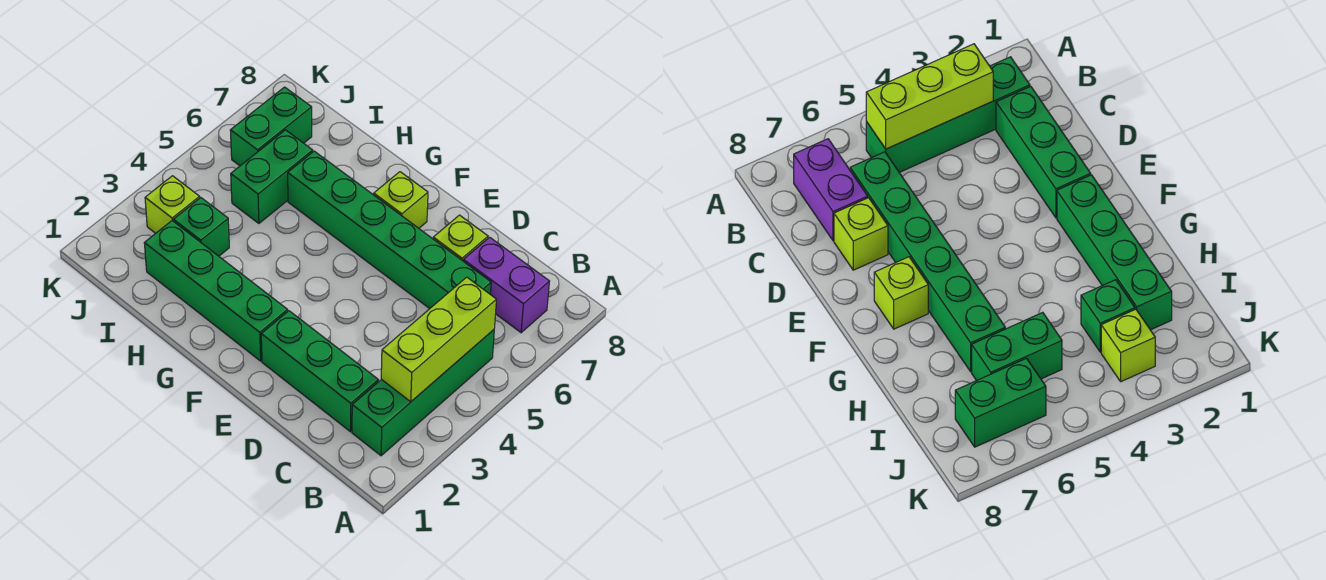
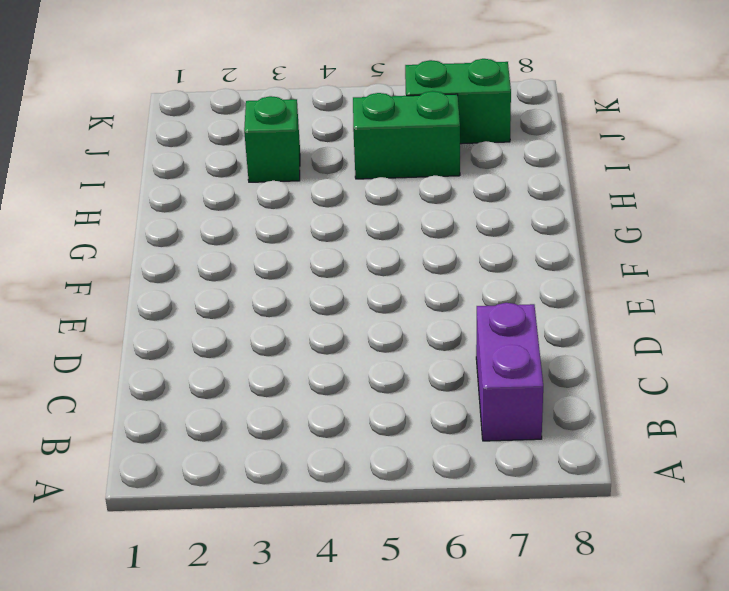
none -> green brick B2:B5 level 1
none -> green brick C2:E2 level 1
none -> green brick C6:H6 level 1

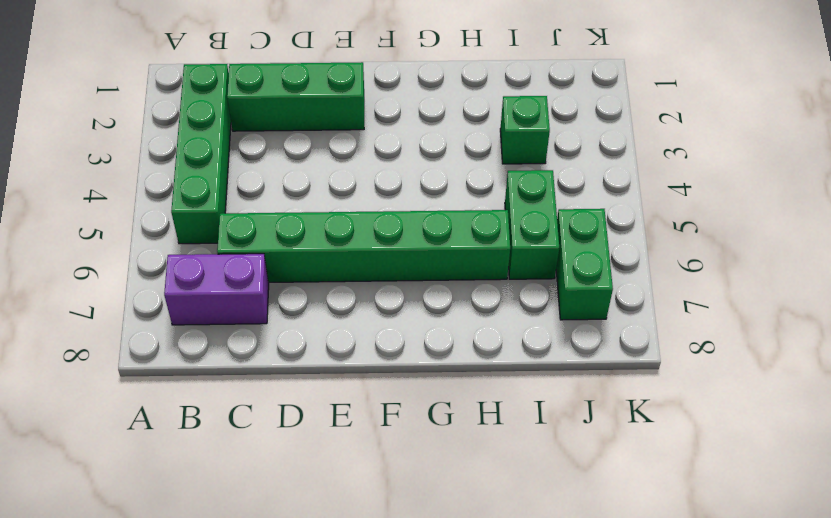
none -> lime brick D7 level 1
none -> green brick F2:I2 level 1
none -> lime brick F7 level 1

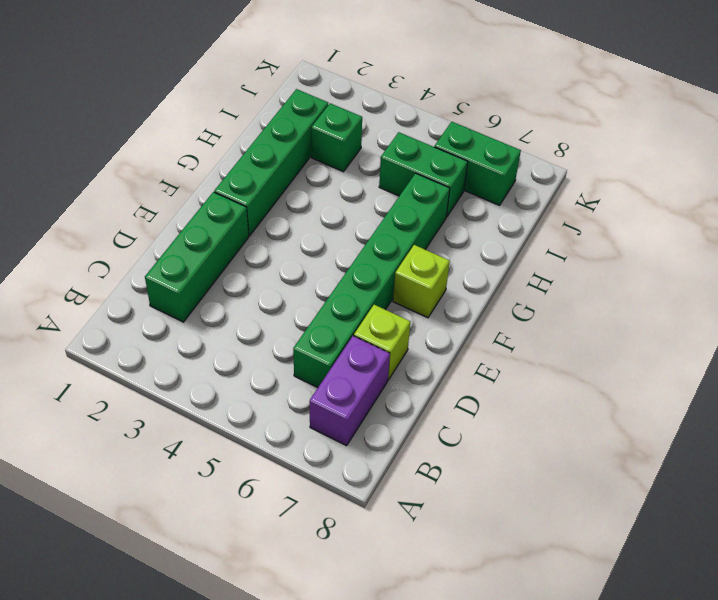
none -> green brick B2:B5 level 1
none -> lime brick J3 level 1
none -> lime brick B3:B5 level 2

